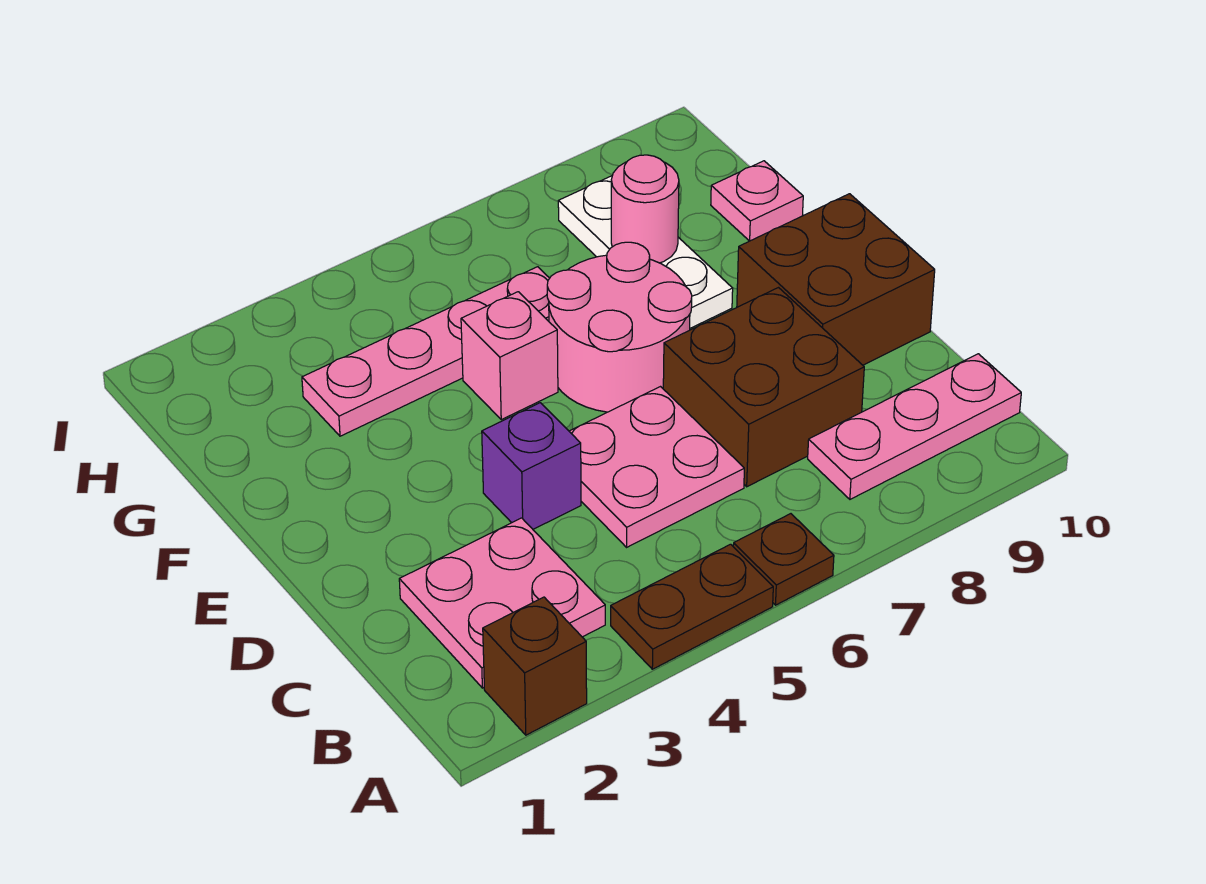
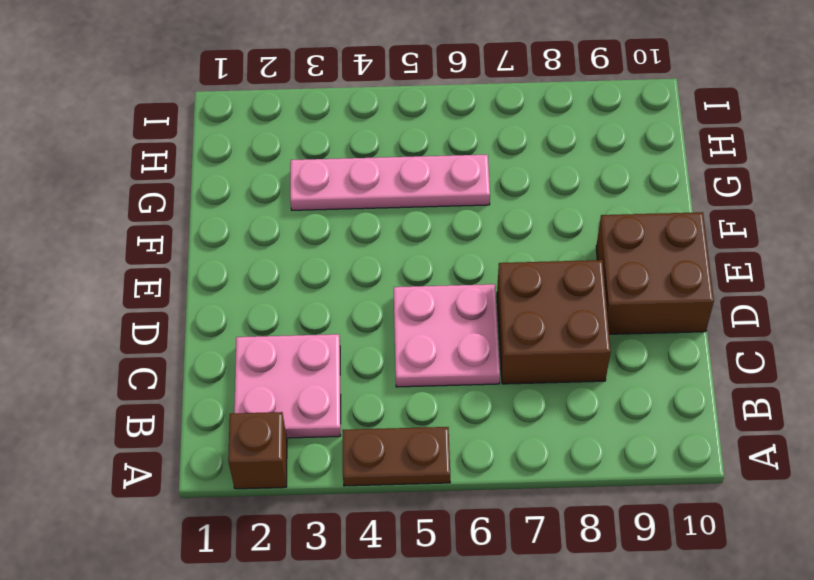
none -> brown plate A6 level 1
none -> pink plate B8:B10 level 1
none -> purple brick D4 level 1

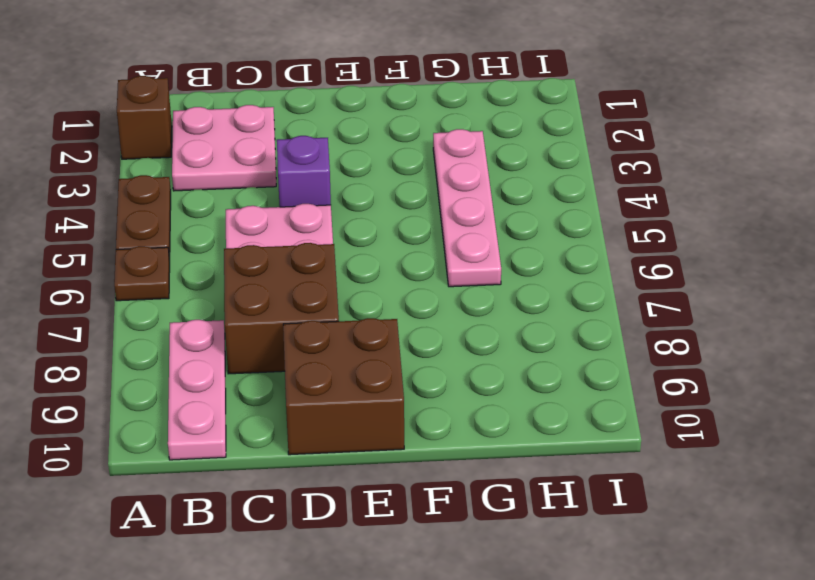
none -> pink round brick E6:F7 level 1
none -> pink brick F5 level 1
none -> white plate F8:H8 level 1

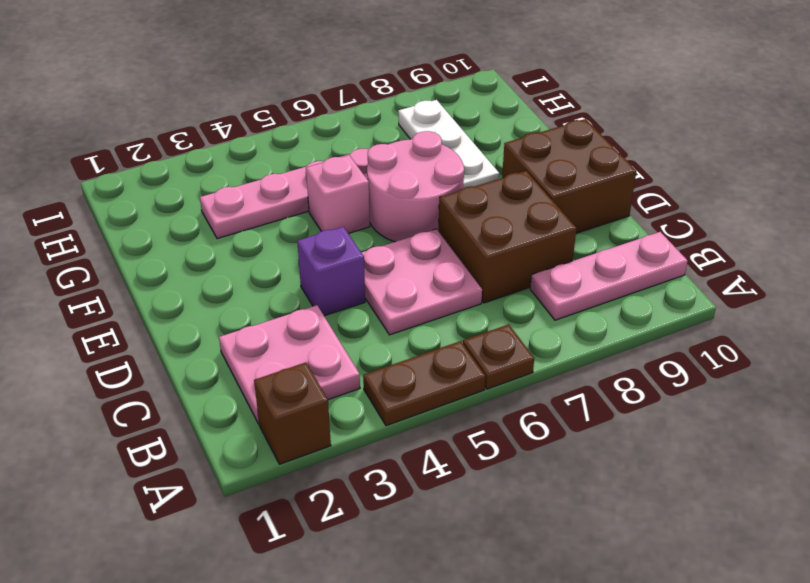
none -> pink plate G10 level 1
none -> pink round brick G8 level 2

